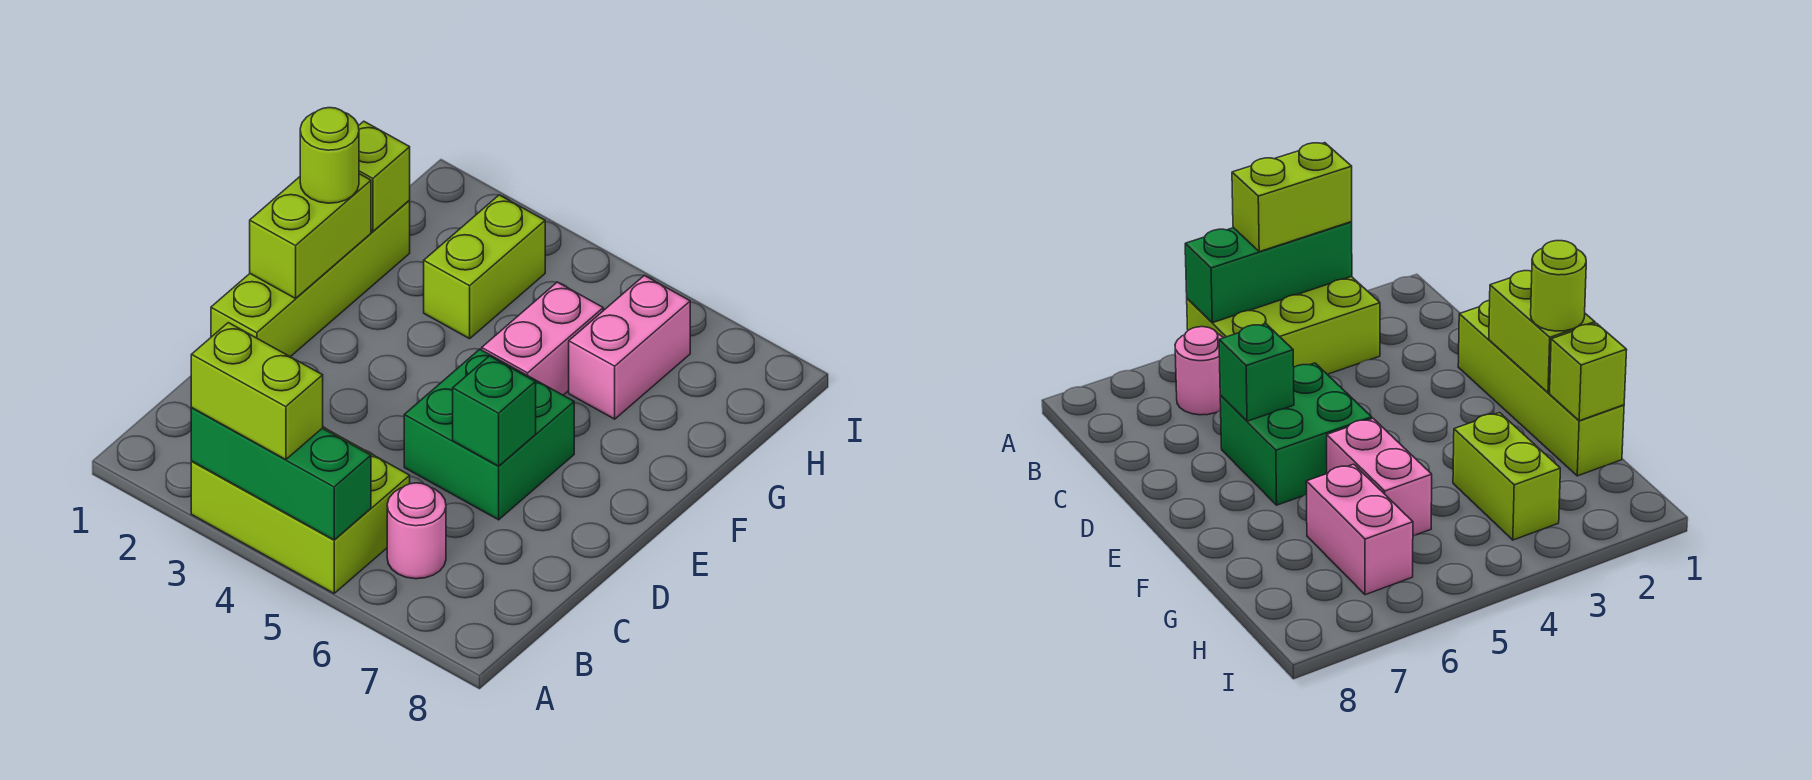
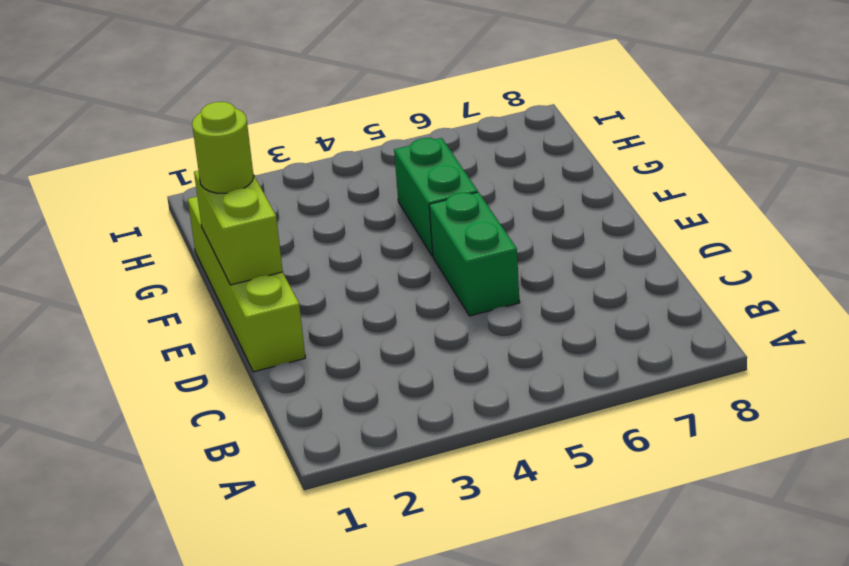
green brick D5:E5 level 1 -> green brick D5:E6 level 1
green brick F5:G5 level 1 -> pink brick F5:G5 level 1
none -> lime brick A3:B5 level 1
none -> pink round brick B6 level 1
none -> lime brick G3:H3 level 1

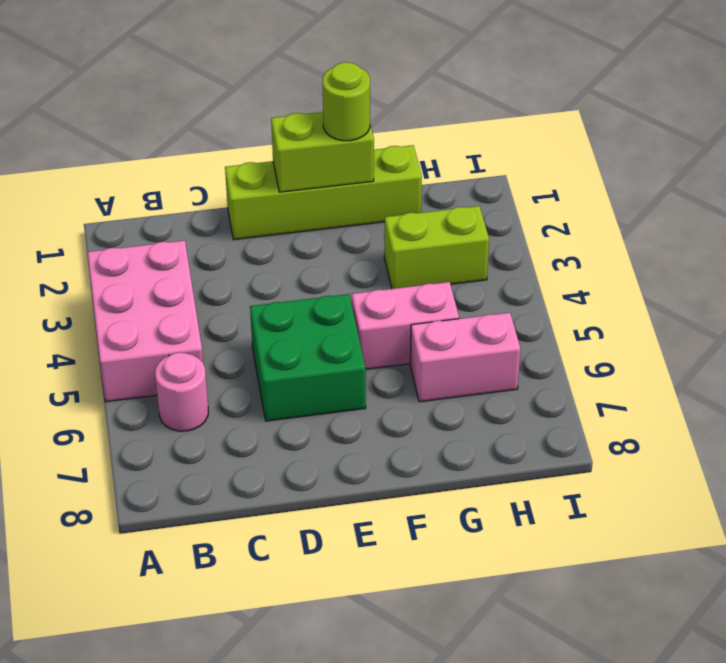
pink brick A3:B5 level 1 -> lime brick A3:B5 level 1
none -> green brick A3:A5 level 2
none -> green brick D6 level 2
none -> lime brick G1 level 2

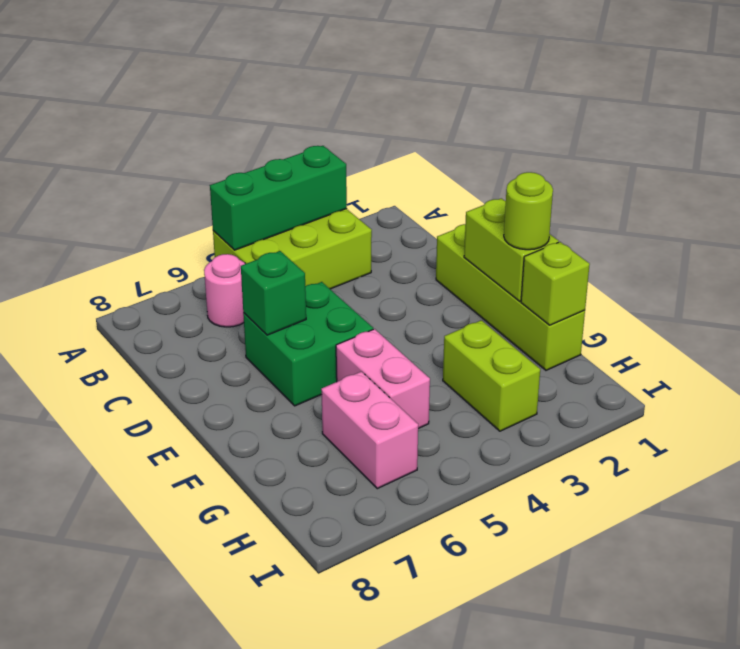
none -> lime brick A3:A4 level 3

